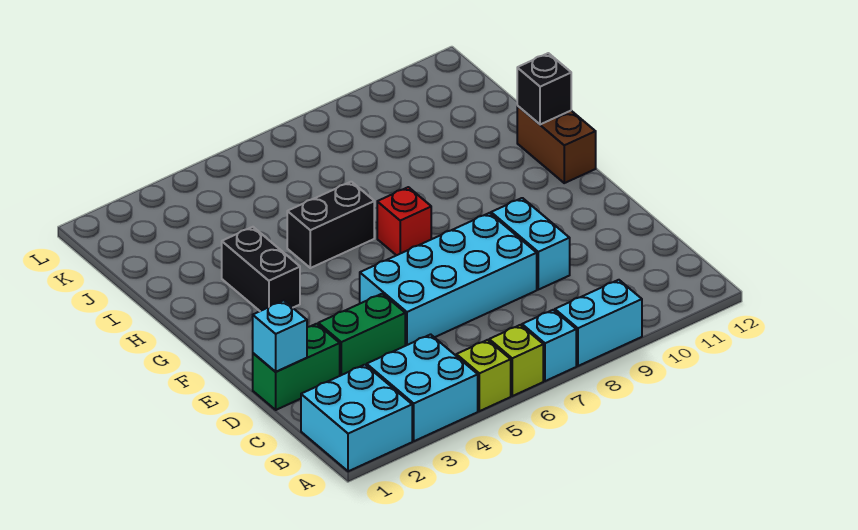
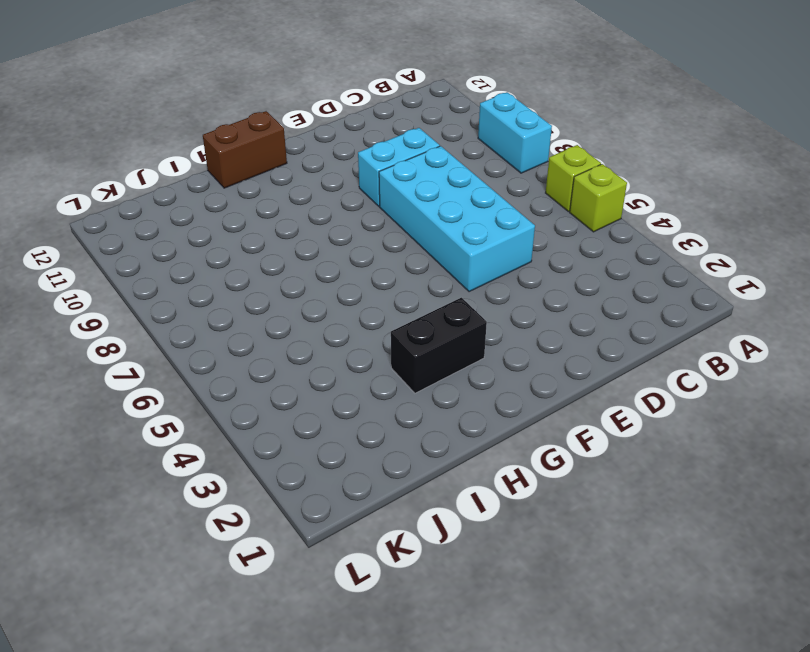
none -> cyan brick A1:B2 level 1
none -> cyan brick A3:B4 level 1
none -> cyan brick A7 level 1

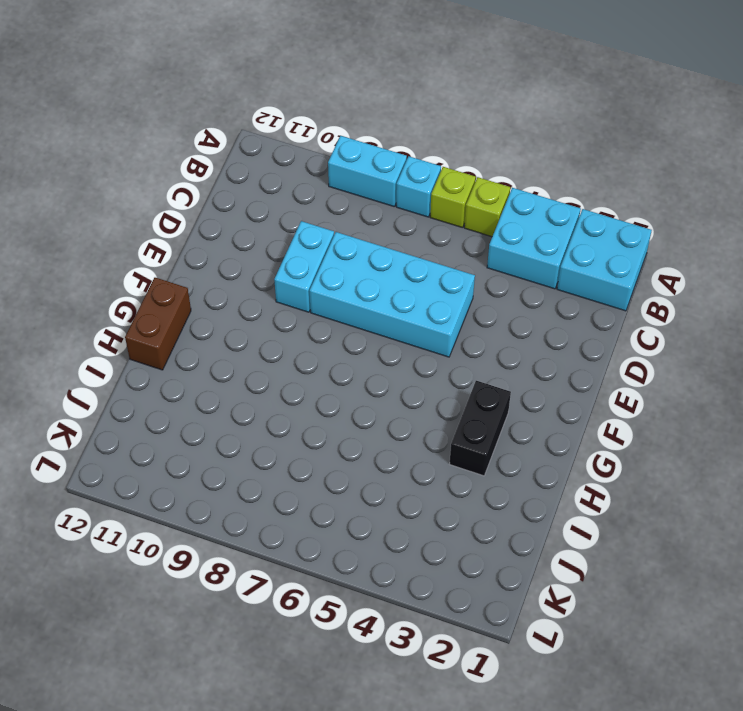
none -> green brick D1:D2 level 1
none -> green brick D3:D4 level 1
none -> red brick G7 level 1

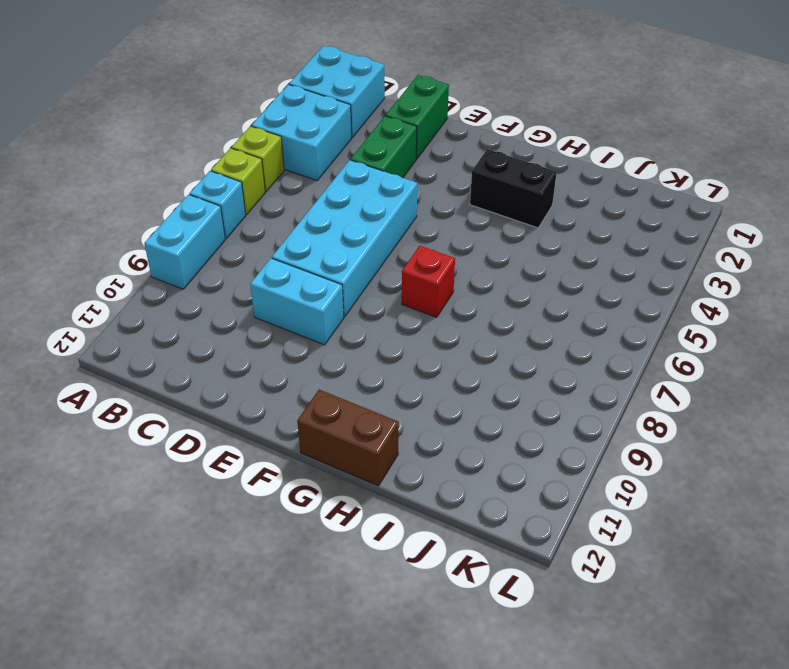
none -> black brick H5:H6 level 1
none -> cyan brick D1 level 2
none -> black brick H12 level 2

